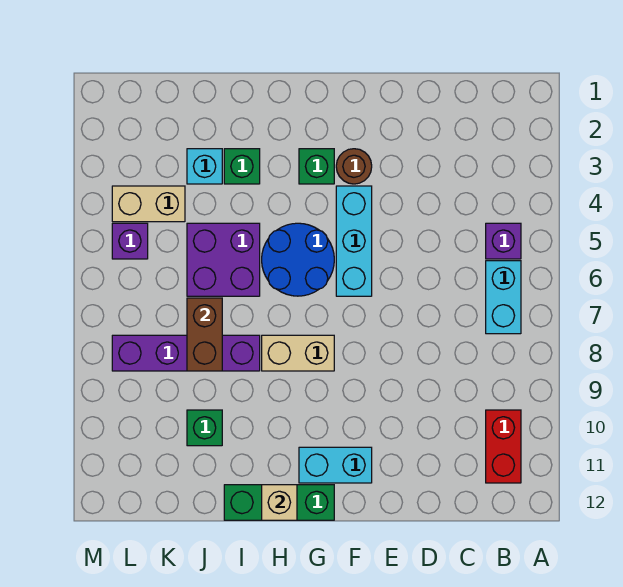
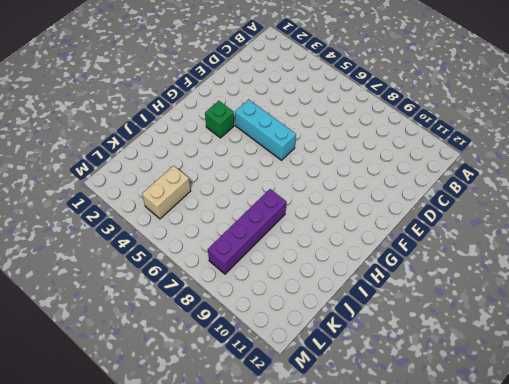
none -> purple brick B5 level 1
none -> cyan brick B6:B7 level 1
none -> red brick B10:B11 level 1

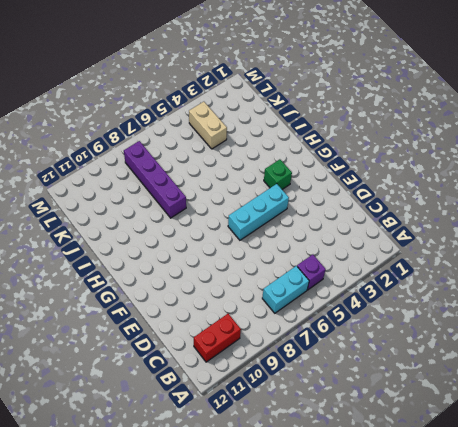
none -> brown round brick F3 level 1
none -> cyan brick F11:G11 level 1
none -> blue round brick G5:H6 level 1

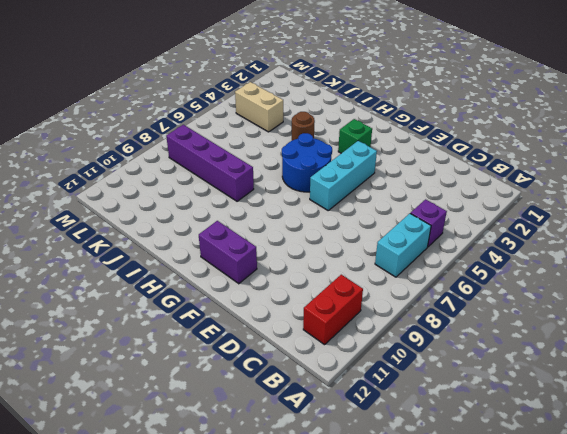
purple brick F11:G11 level 1 -> cyan brick F11:G11 level 1
brown round brick I4 level 1 -> brown round brick F3 level 1
none -> tan brick G8:H8 level 1
none -> green brick G12:I12 level 1
none -> green brick I3 level 1

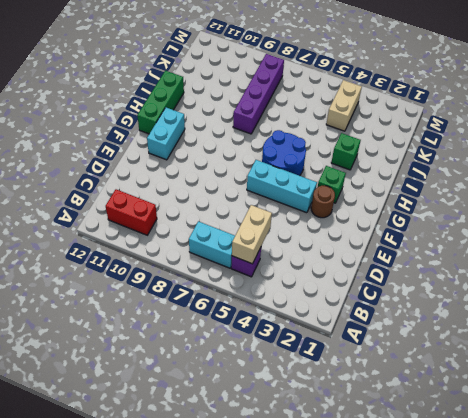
tan brick B5:C5 level 2 -> tan brick G8:H8 level 1
none -> purple brick I5:J6 level 1
none -> cyan brick J3 level 1
none -> green brick J10 level 1

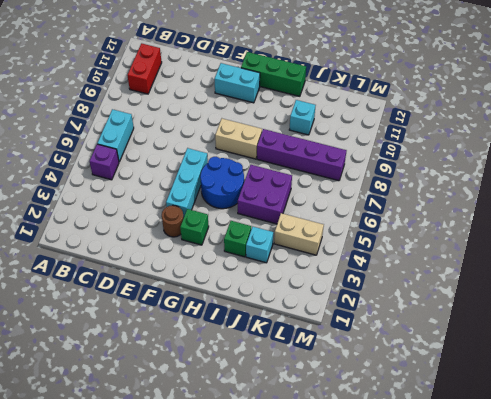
cyan brick J10 level 1 -> green brick J10 level 1
none -> purple brick L5 level 1
none -> tan brick H12 level 2
none -> brown brick J7:J8 level 2

